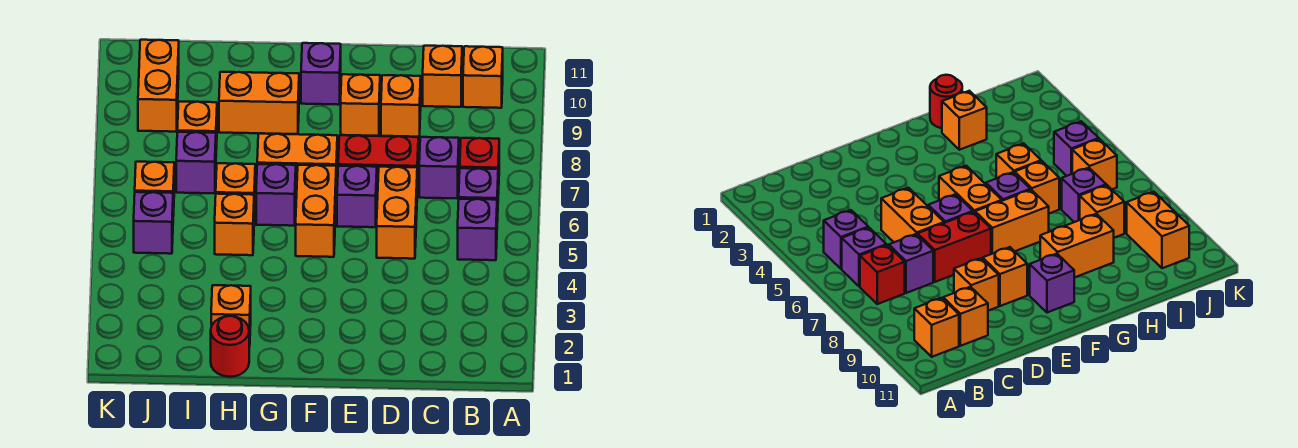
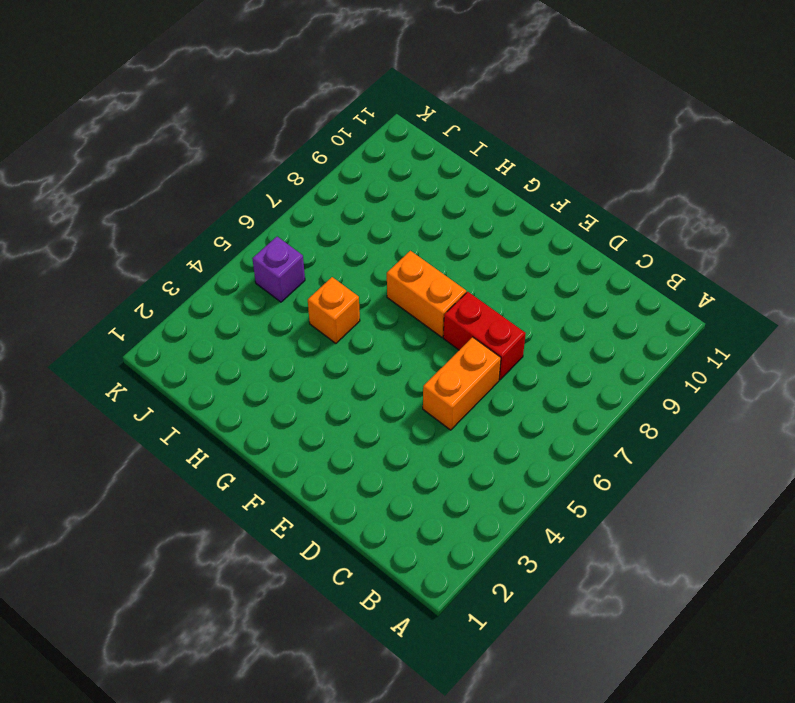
none -> purple brick B5 level 1
none -> purple brick B6 level 1
none -> red brick B7 level 1

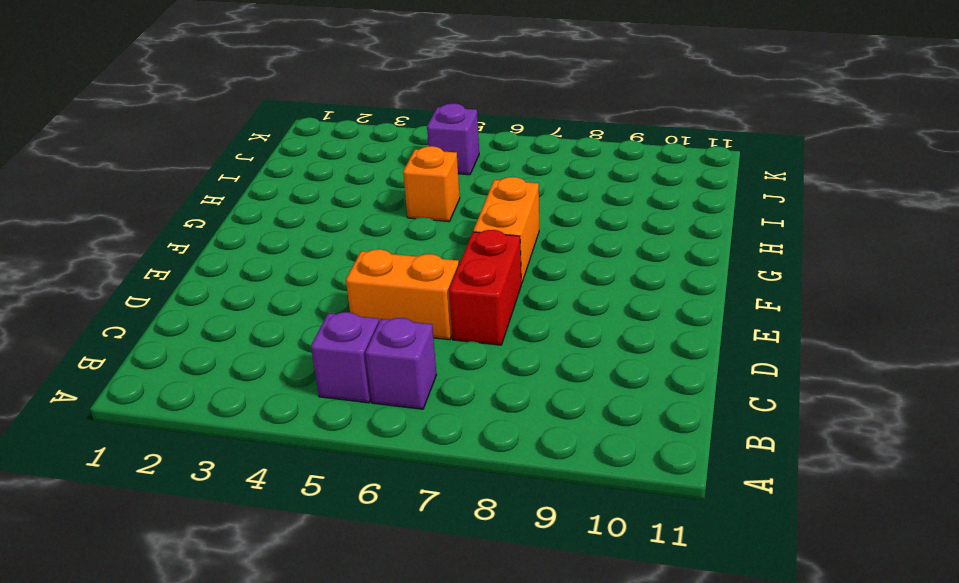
none -> red brick B7 level 1
none -> orange brick B10 level 1
none -> purple brick C7 level 1

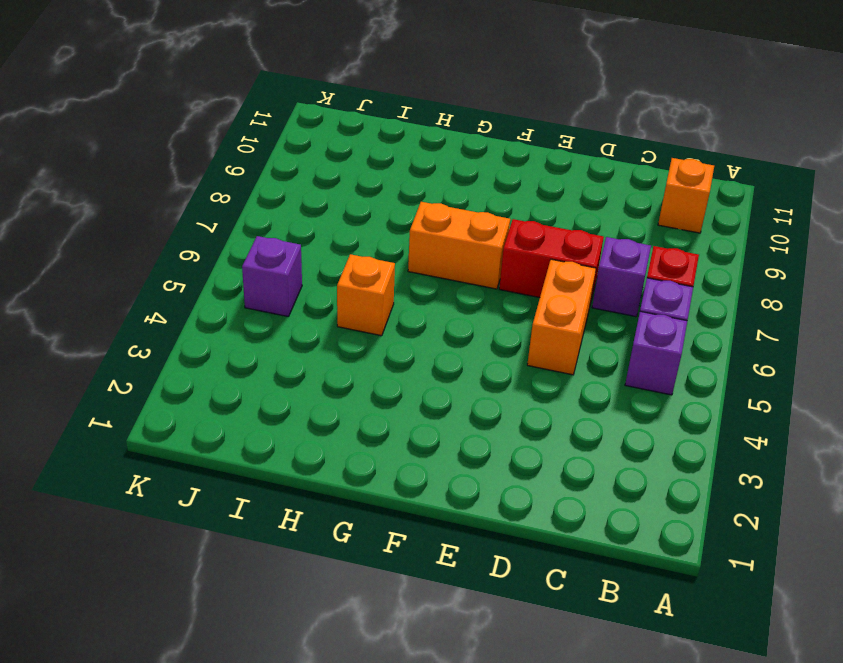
none -> orange brick C10 level 1
none -> orange brick D9 level 1
none -> purple brick E6 level 1

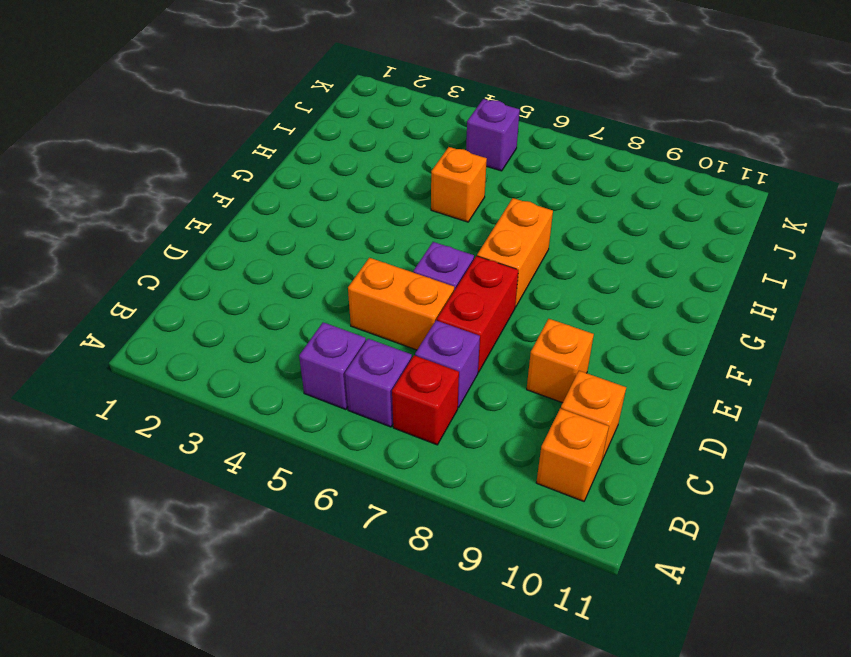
none -> orange brick E9 level 1
none -> orange brick F5:F6 level 1
none -> purple brick F10 level 1

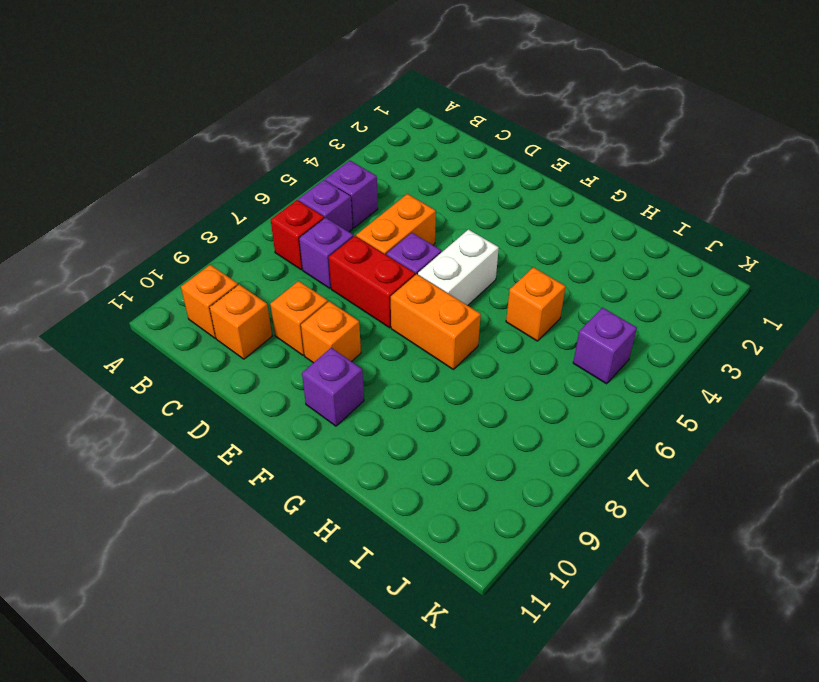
white brick F5:F6 level 1 -> orange brick F5:F6 level 1
none -> purple brick G6 level 1
none -> orange brick G9:H9 level 1
none -> red round brick H1 level 1

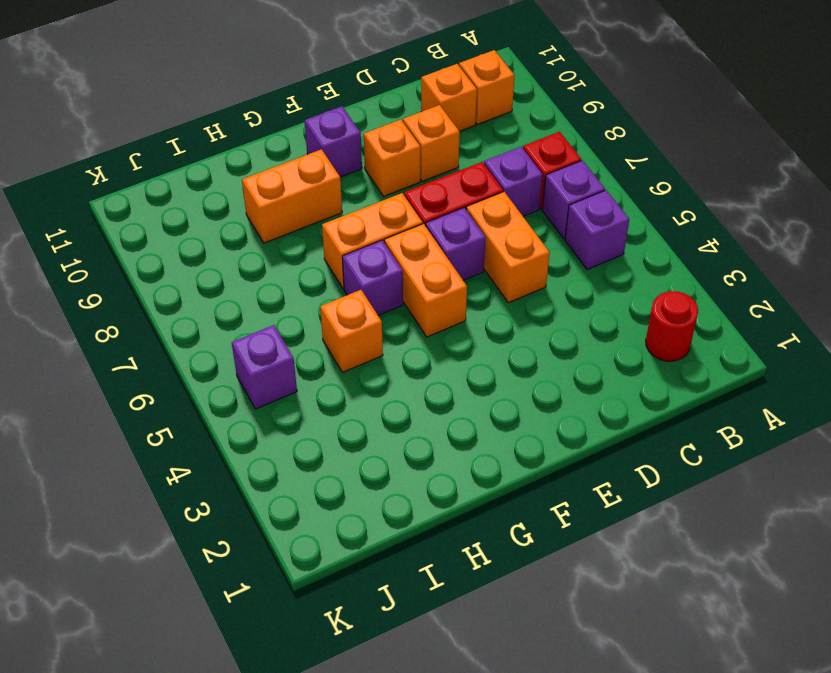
red round brick B2 level 1 -> red round brick H1 level 1
none -> orange brick H2 level 1
none -> orange brick H6 level 1
none -> purple brick I7 level 1

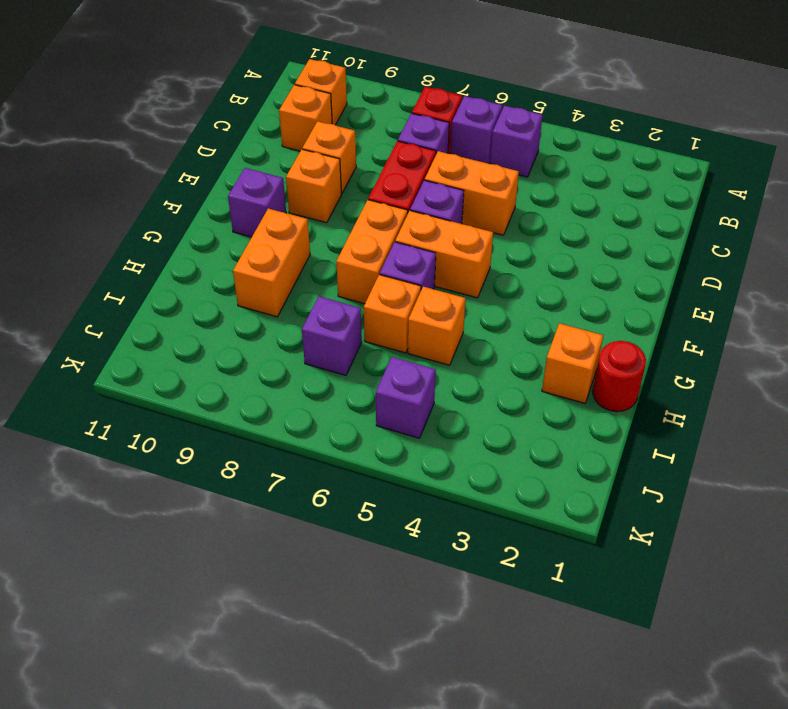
none -> orange brick I8 level 1
none -> orange brick J6 level 1
none -> orange brick J9:J10 level 1

